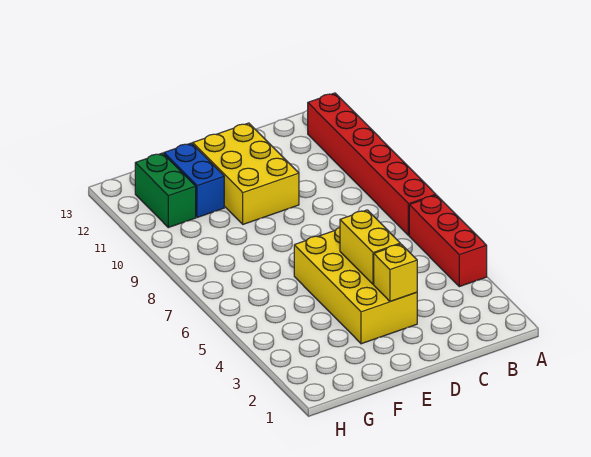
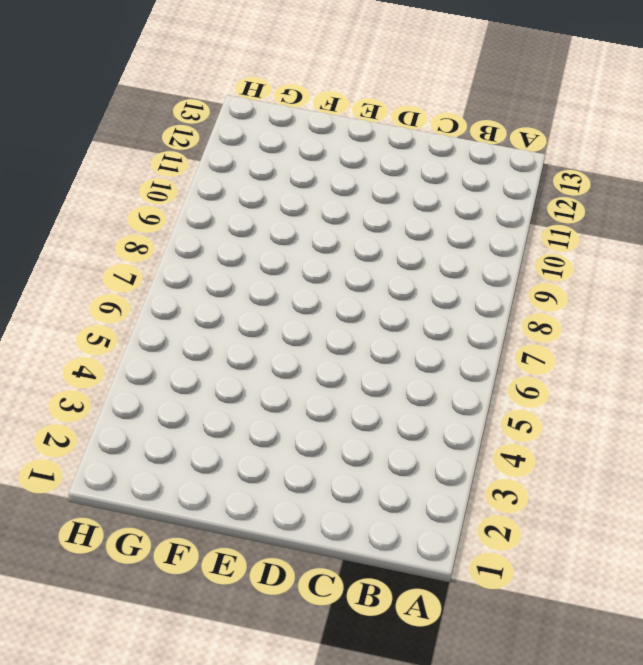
none -> red brick A4:A6 level 1
none -> red brick A7:A12 level 1

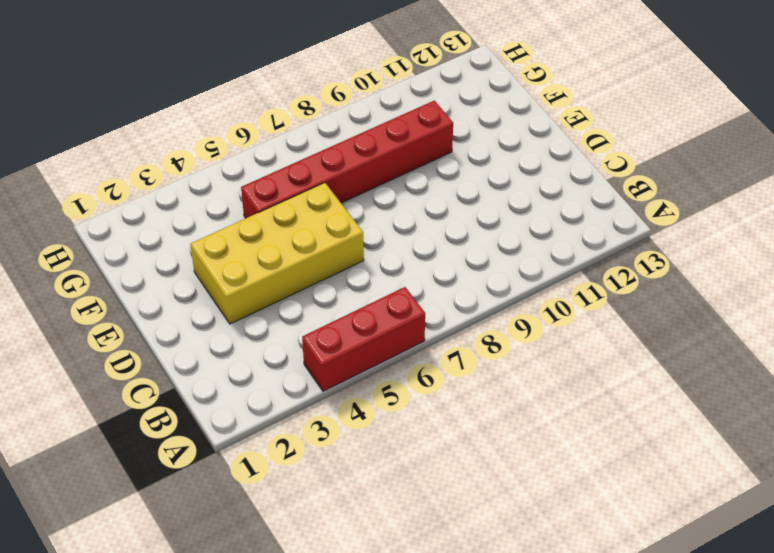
red brick F5:F10 level 1 -> red brick A7:A12 level 1
none -> yellow brick D10:E12 level 1
none -> blue brick F11:F12 level 1

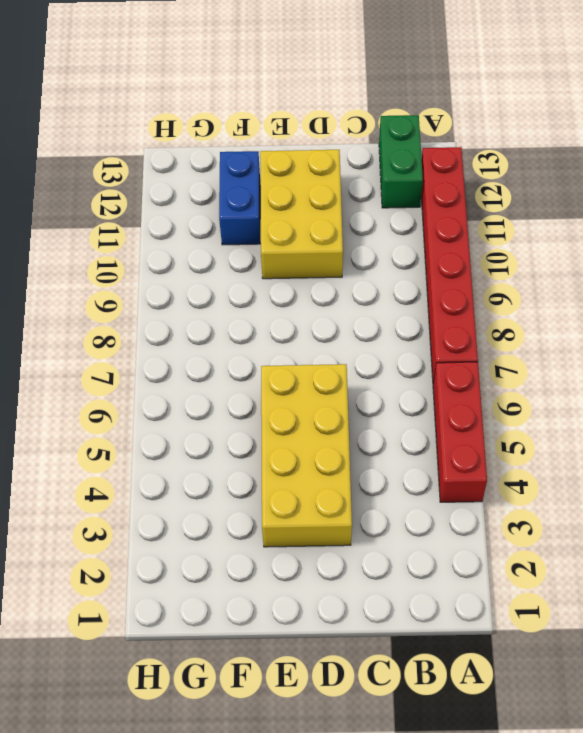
green brick B12:B13 level 1 -> green brick G11:G12 level 1
none -> yellow brick D3 level 2
none -> yellow brick D4:D5 level 2

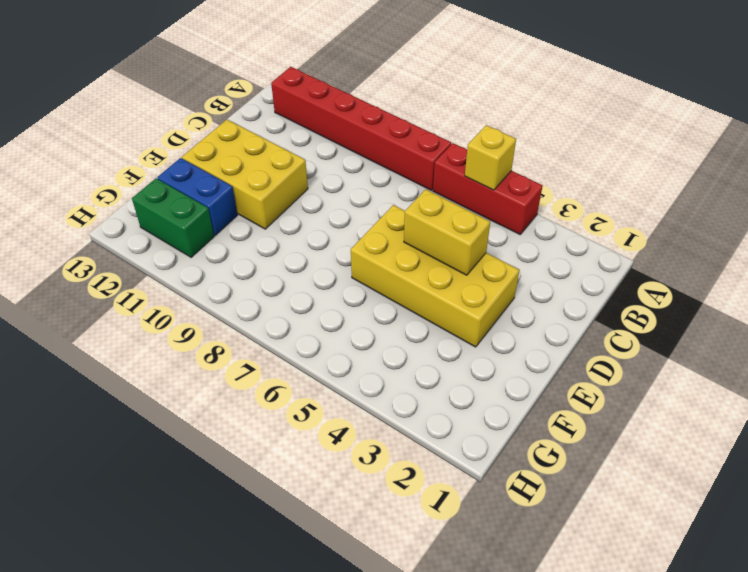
yellow brick A5 level 2 -> yellow brick D3 level 2

